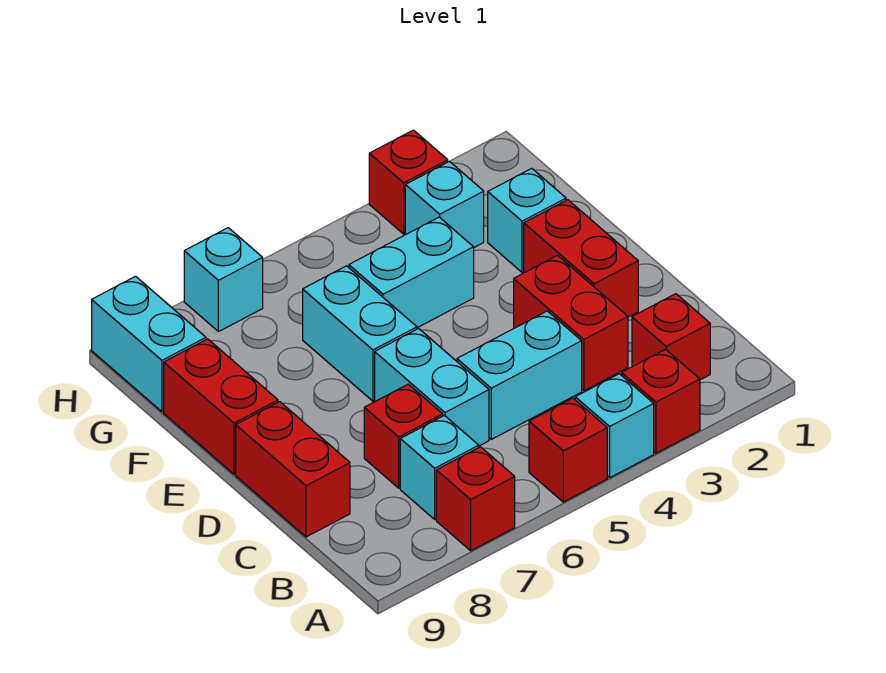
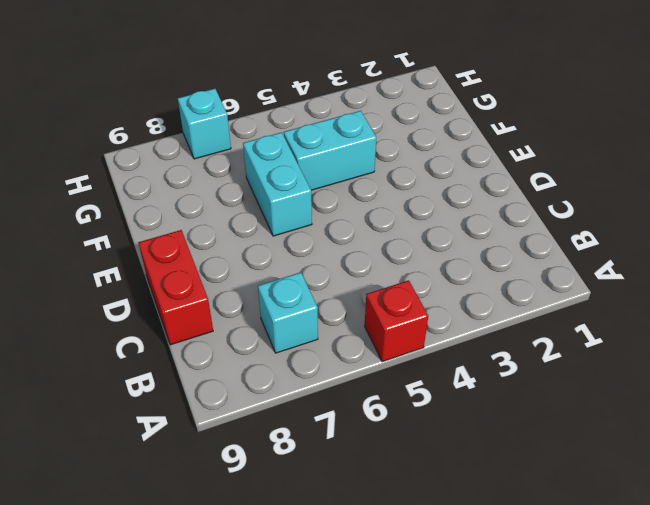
none -> red brick A3 level 1
none -> cyan brick A4 level 1
none -> red brick A7 level 1

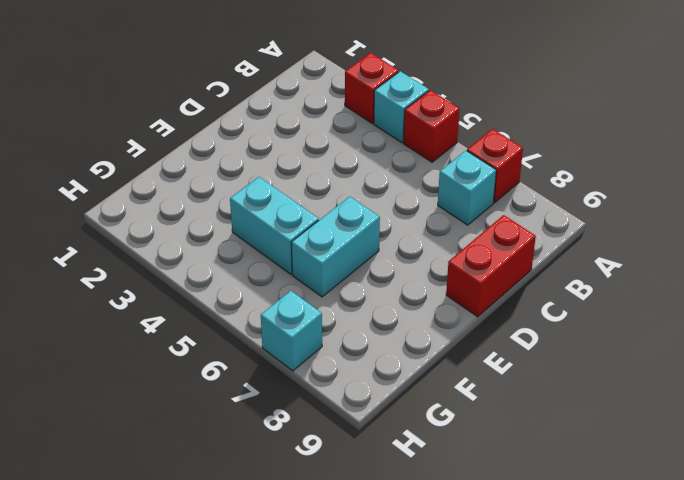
none -> red brick B2 level 1
none -> red brick C3:D3 level 1
none -> cyan brick C4:C5 level 1

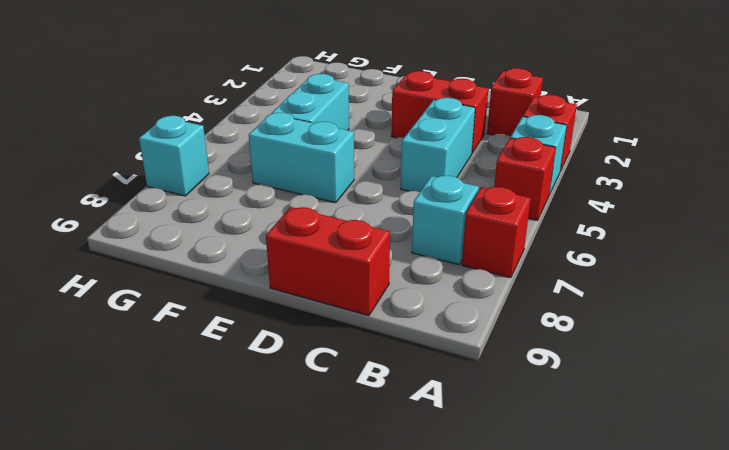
none -> cyan brick C6:D6 level 1
none -> red brick C7 level 1
none -> red brick D2:E2 level 1

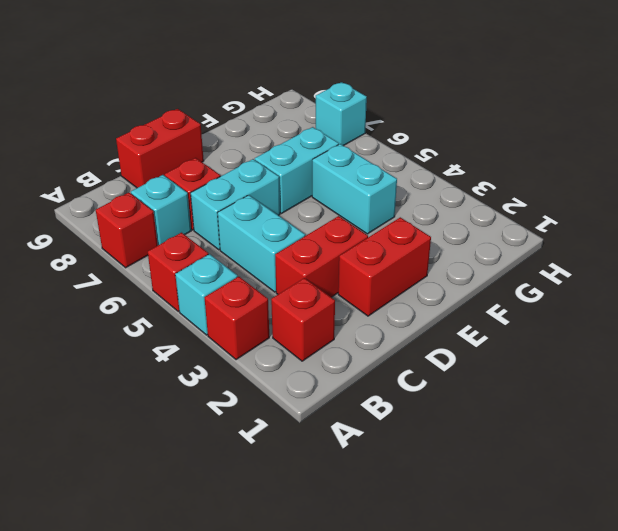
none -> red brick E9:F9 level 1
none -> cyan brick F2 level 1
none -> cyan brick G3 level 1

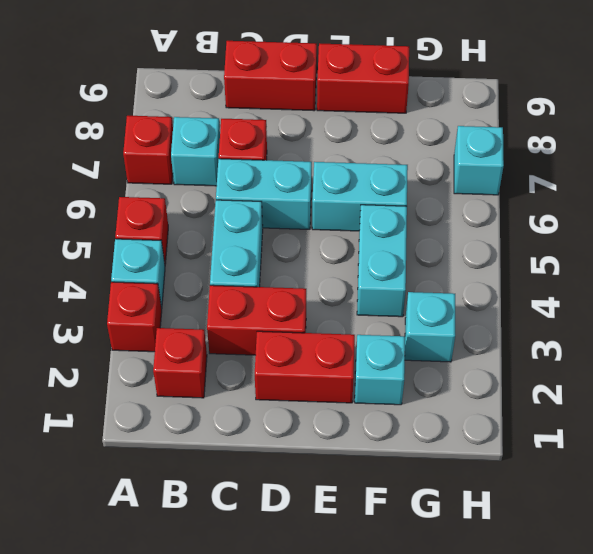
none -> cyan brick G9:H9 level 1
none -> red brick H3 level 1

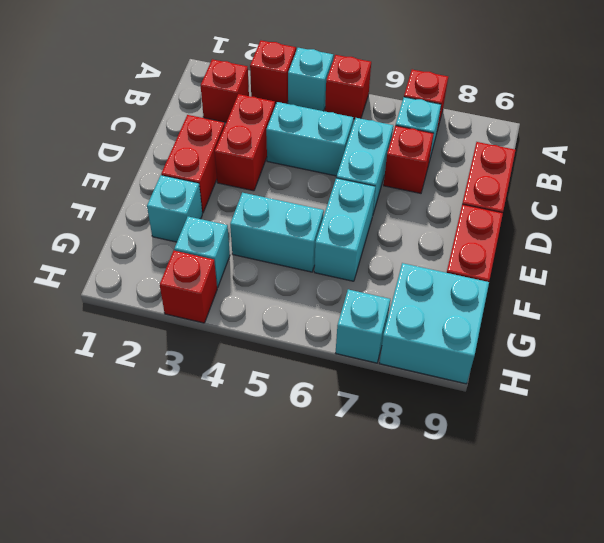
cyan brick G8:H9 level 1 -> cyan brick G9:H9 level 1

